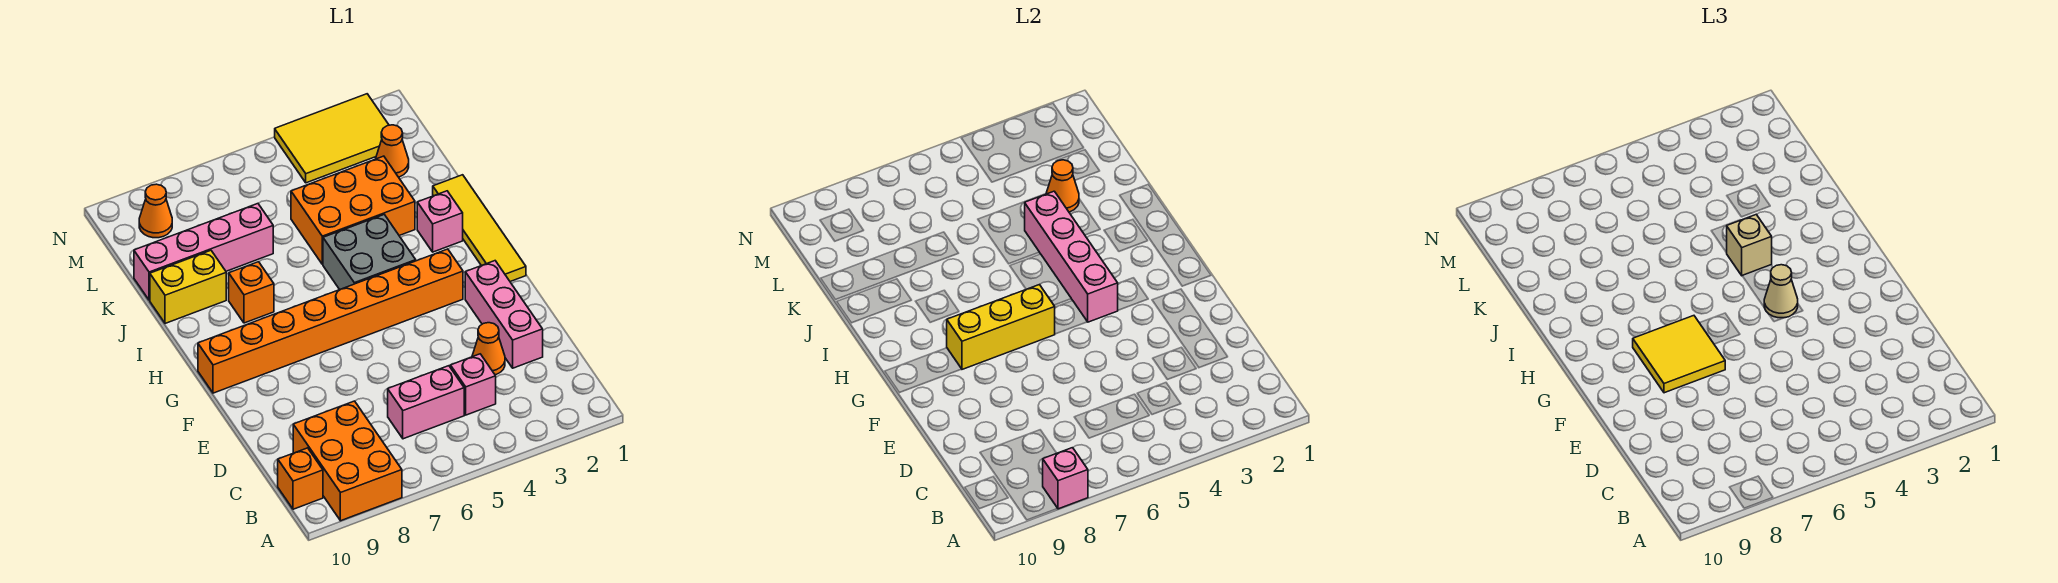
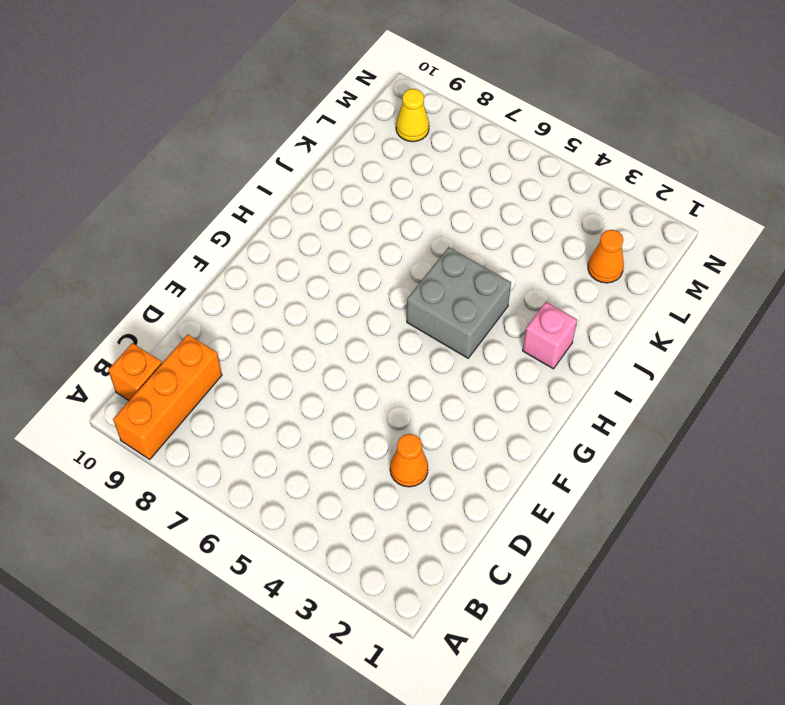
orange brick A9:C9 level 1 -> orange brick A8:C9 level 1
yellow cone M9 level 1 -> orange cone M9 level 1
none -> pink brick C4 level 1
none -> pink brick C5:C6 level 1
none -> pink brick D2:F2 level 1

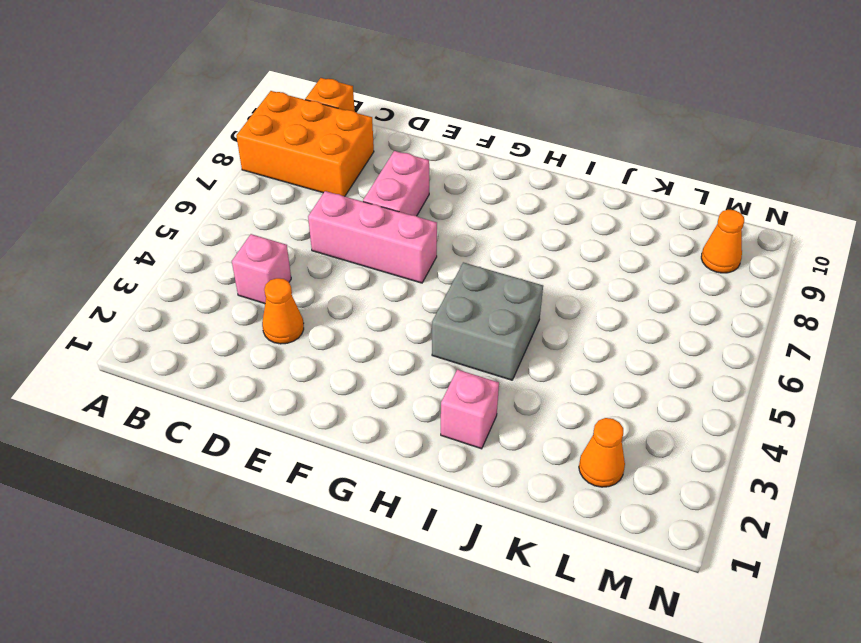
pink brick D6:F6 level 1 -> pink brick D2:F2 level 1
pink brick E7:E8 level 1 -> pink brick C5:C6 level 1
none -> yellow tile G1:J1 level 1
none -> orange brick G3:G10 level 1
none -> orange brick I8 level 1

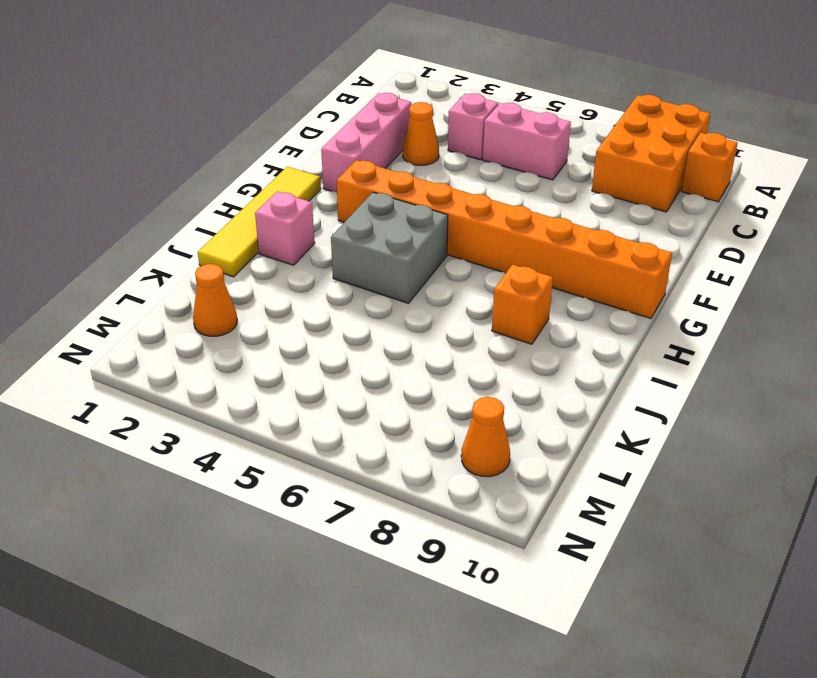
none -> orange brick J3:K5 level 1
none -> yellow brick J9:J10 level 1
none -> pink brick K7:K10 level 1

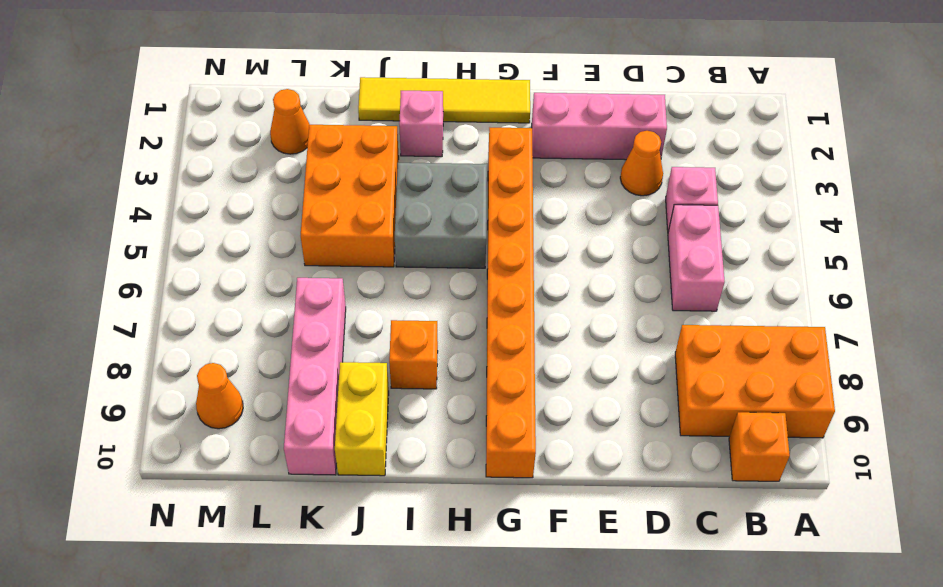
none -> yellow tile M2:N4 level 1
none -> pink brick A8 level 2
none -> pink brick G4:J4 level 2

